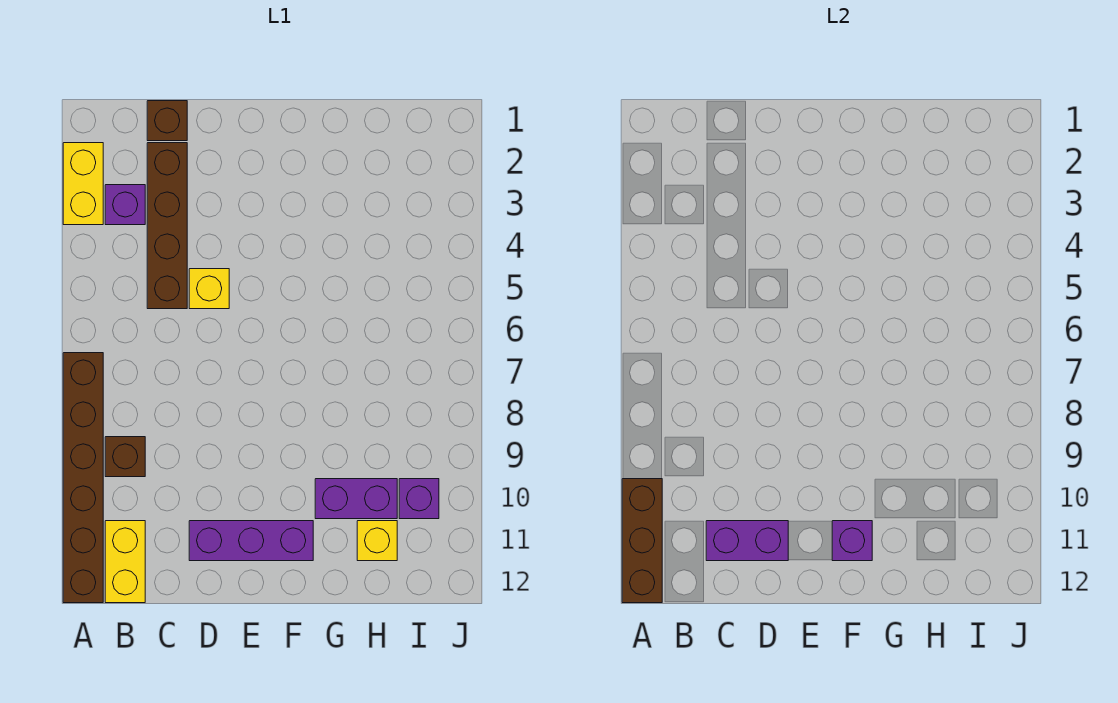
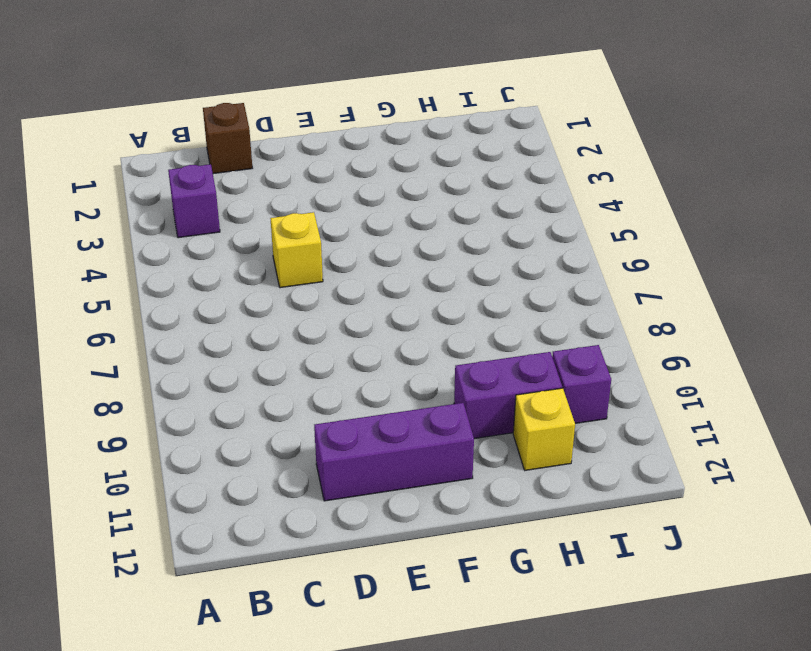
none -> yellow brick A2:A3 level 1
none -> brown brick A7:A12 level 1
none -> brown brick B9 level 1

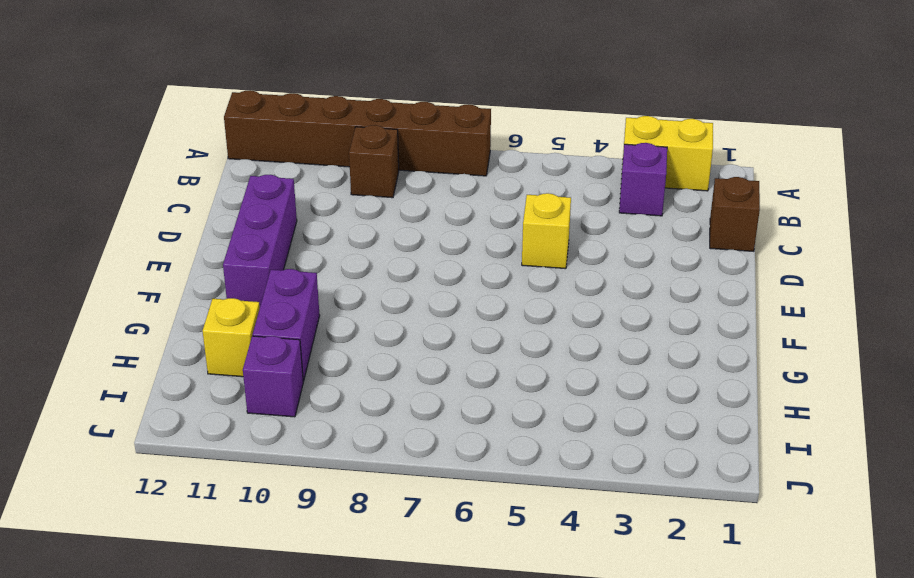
none -> yellow brick B11:B12 level 1
none -> brown brick C2:C5 level 1
none -> brown brick A10:A12 level 2

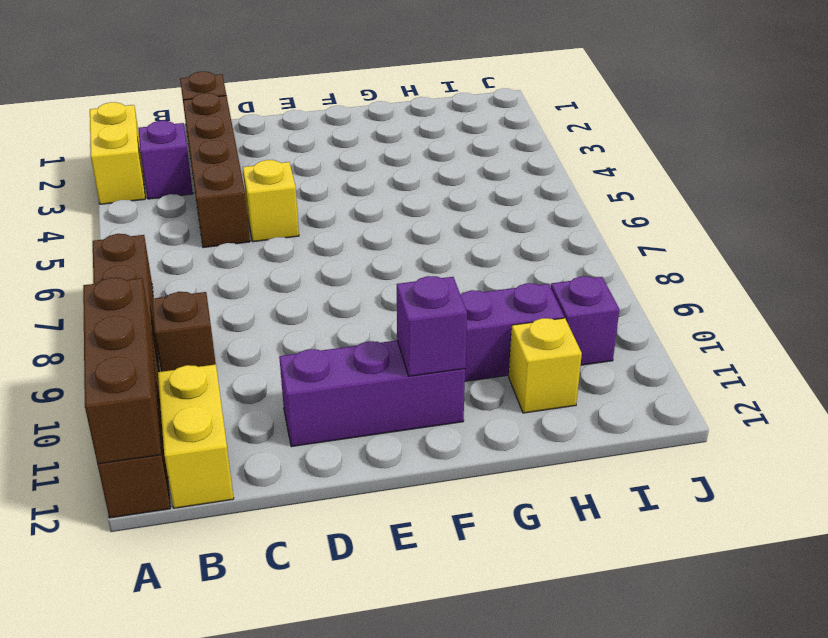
none -> purple brick C11:D11 level 2

